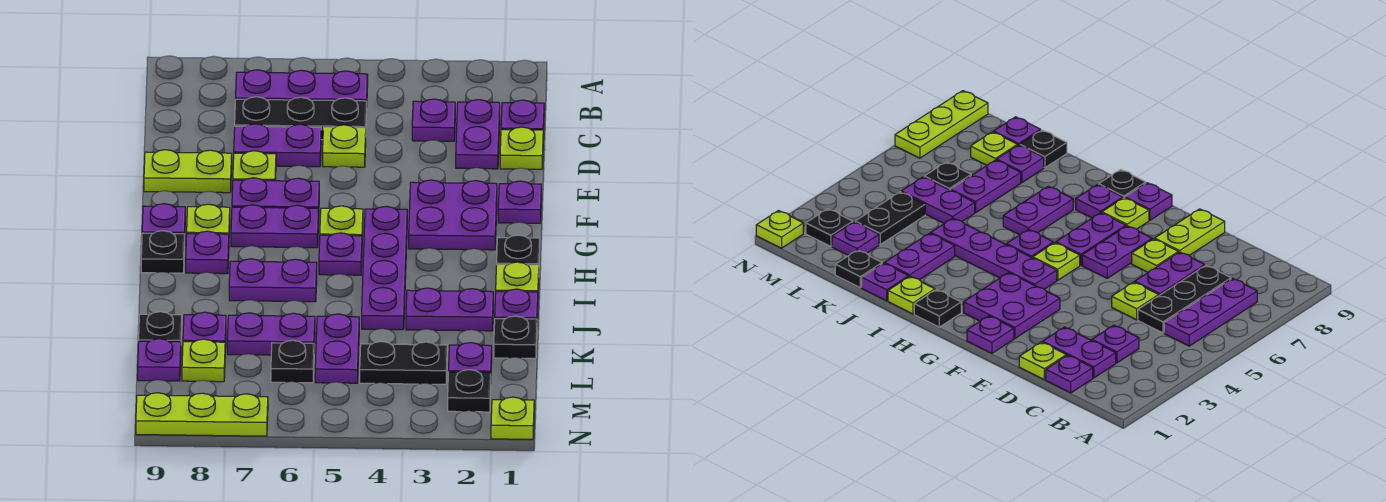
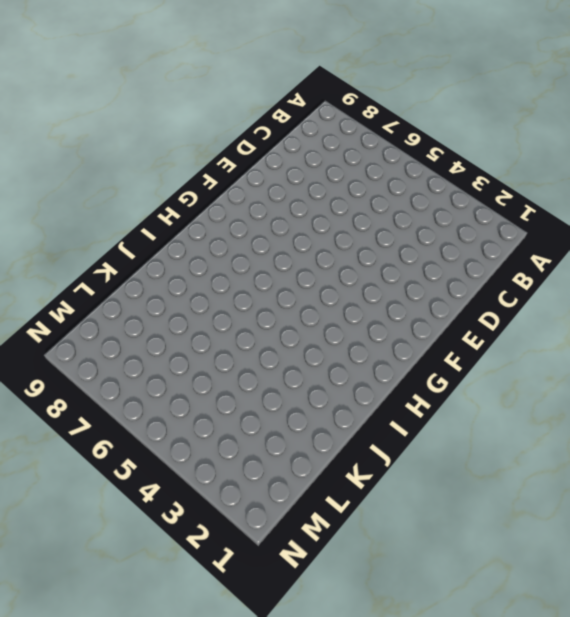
none -> purple plate B5:B7 level 1
none -> purple plate C1 level 1
none -> purple plate C2:D2 level 1
none -> purple plate C3 level 1

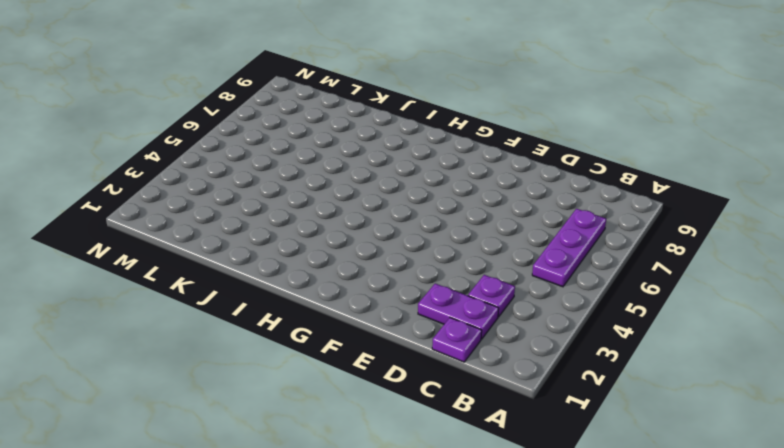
none -> black plate C5:C7 level 1
none -> lime plate D1 level 1
none -> lime plate D5 level 1
none -> purple plate D6:D7 level 1

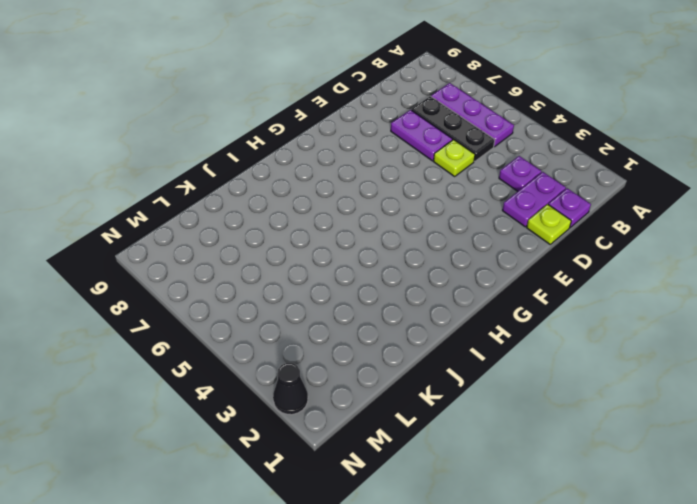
black cone N2 level 1 -> none
none -> lime plate E7 level 1
none -> lime plate E8:E9 level 1
none -> purple plate F1 level 1
none -> purple plate F2:G3 level 1

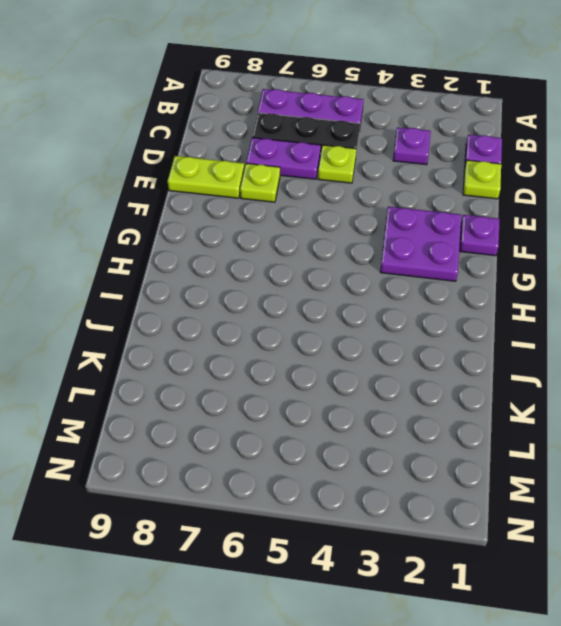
none -> purple plate C2:D2 level 1
none -> purple plate F6:F7 level 1
none -> purple plate G4:J4 level 1
none -> lime plate G5 level 1

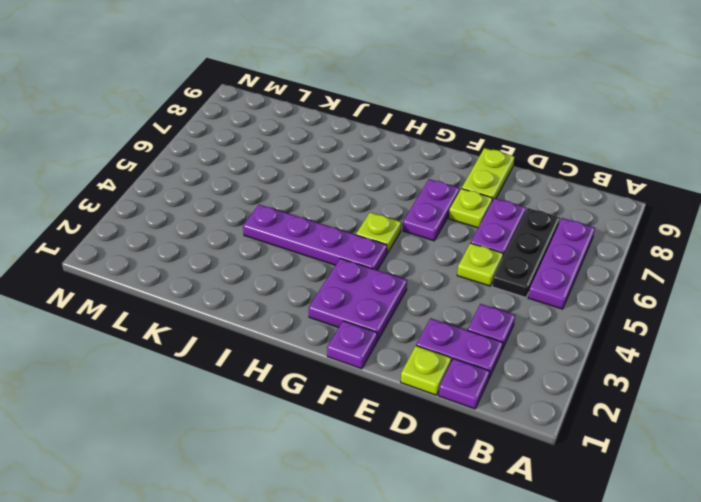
none -> purple plate G6:G7 level 1
none -> lime plate G8 level 1
none -> purple plate G9 level 1
none -> black plate H1 level 1

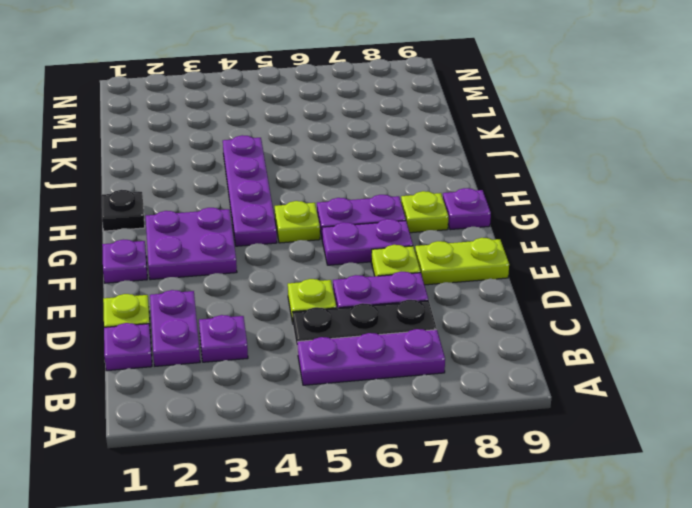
none -> purple plate H5 level 1
none -> purple plate H8 level 1
none -> black plate H9 level 1
none -> lime plate I1 level 1

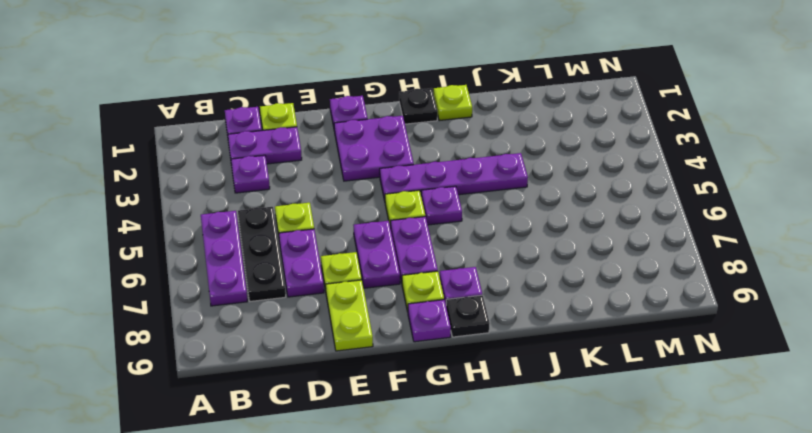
none -> purple plate I6:I7 level 1
none -> purple plate J1 level 1
none -> purple plate J2:J3 level 1
none -> black plate K1 level 1

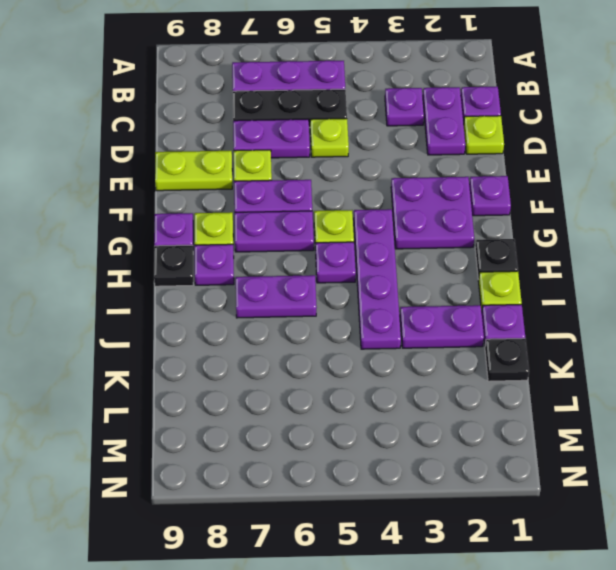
none -> purple plate K5:L5 level 1
none -> purple plate K6:K7 level 1
none -> purple plate K8 level 1
none -> black plate K9 level 1

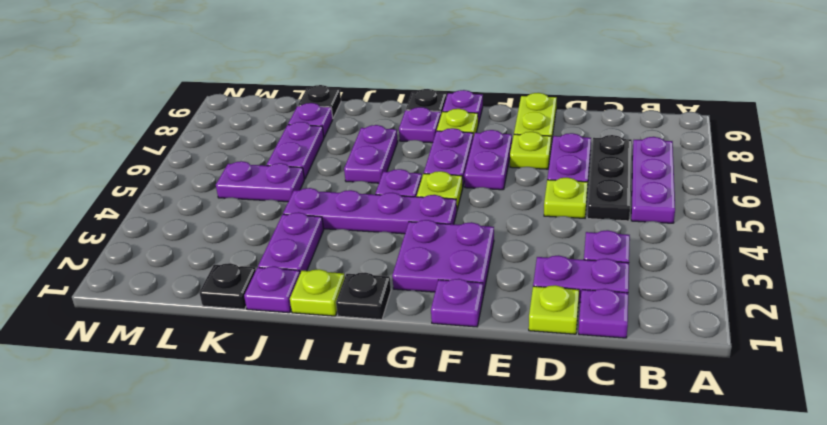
none -> purple plate L2 level 1
none -> black plate L3:L4 level 1
none -> black plate L6 level 1
none -> lime plate L8 level 1

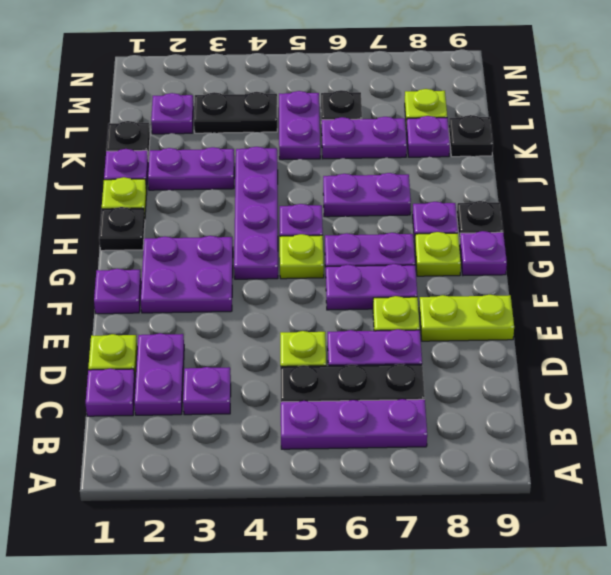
none -> purple plate L9 level 1
none -> black plate M2 level 1
none -> lime plate N1 level 1
none -> lime plate N7:N9 level 1

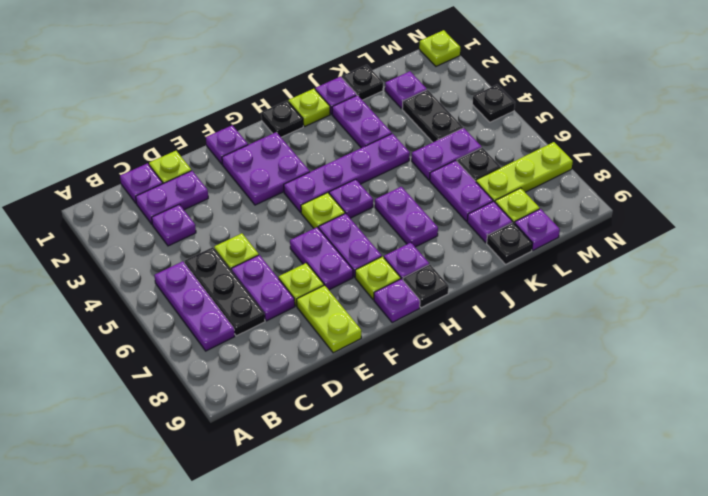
lime plate L7:N7 level 1 -> lime plate N7:N9 level 1
black plate N4 level 1 -> black plate M2 level 1

